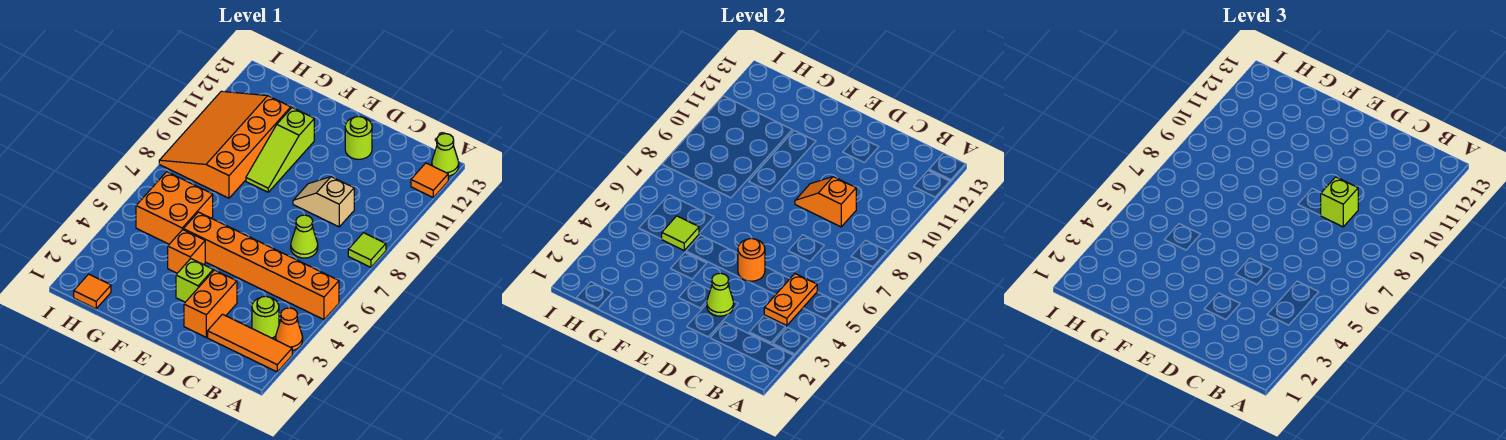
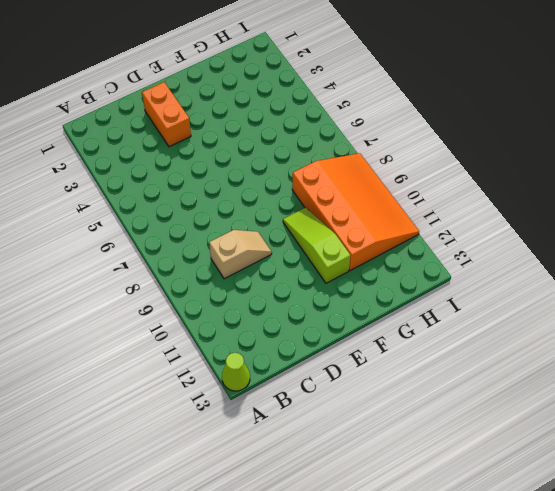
none -> orange tile A2:C2 level 1
none -> orange cone A3 level 1
none -> orange brick A5:F5 level 1

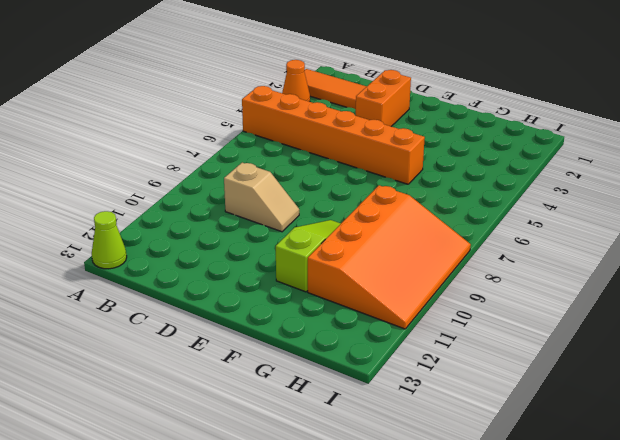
none -> lime tile A8 level 1
none -> orange tile A12 level 1
none -> lime round brick B3 level 1

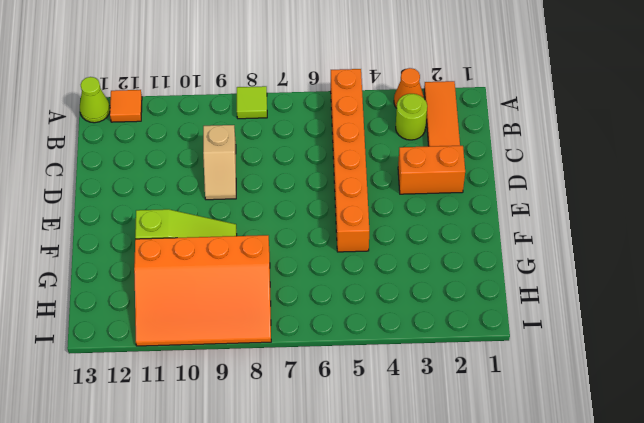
none -> lime cone C7 level 1
none -> lime round brick D12 level 1
none -> lime brick E3 level 1

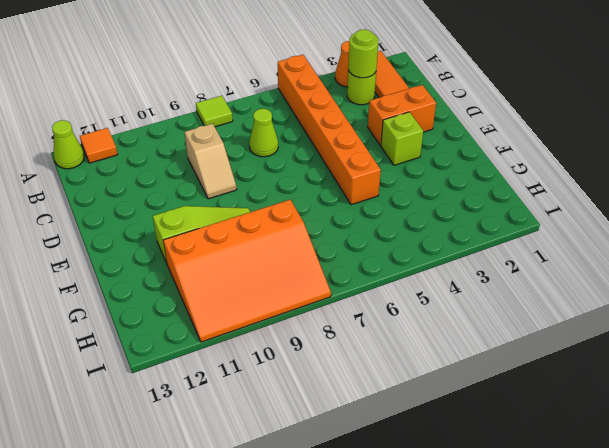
lime round brick B3 level 2 -> lime round brick D12 level 1
none -> orange brick F4 level 1
none -> orange brick G5:H6 level 1
none -> orange tile H1 level 1

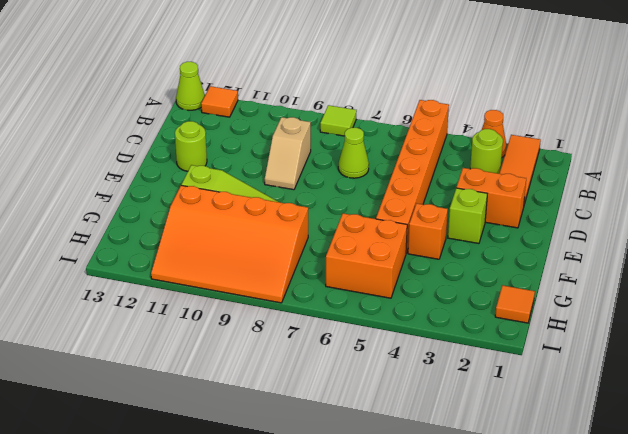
none -> orange plate B4:B5 level 2
none -> orange slope C9:D9 level 2 top C
none -> lime cone D3 level 2

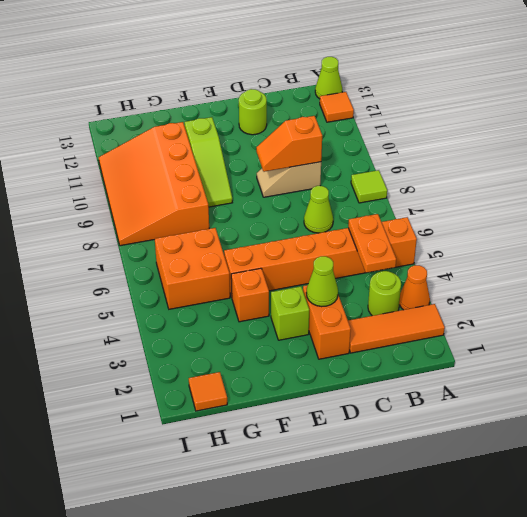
none -> orange round brick D5 level 2
none -> lime tile G5 level 2
none -> lime brick C9 level 3

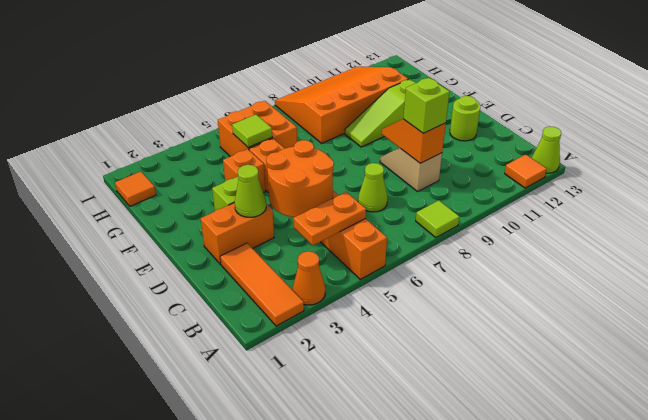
orange round brick C4:D5 level 2 -> orange round brick D5 level 2
none -> lime round brick B3 level 1

